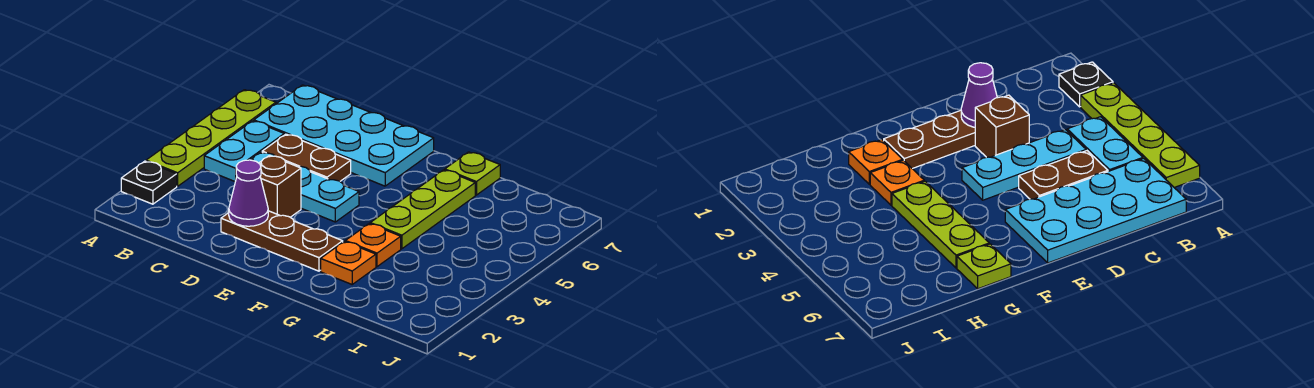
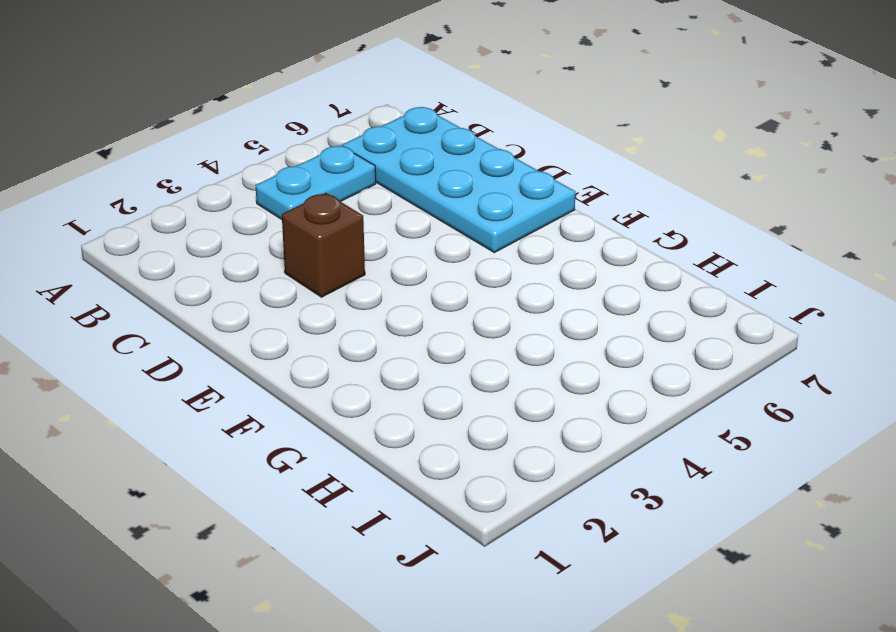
none -> black plate A2 level 1
none -> lime plate A3:A6 level 1
none -> cyan plate C4:E4 level 1

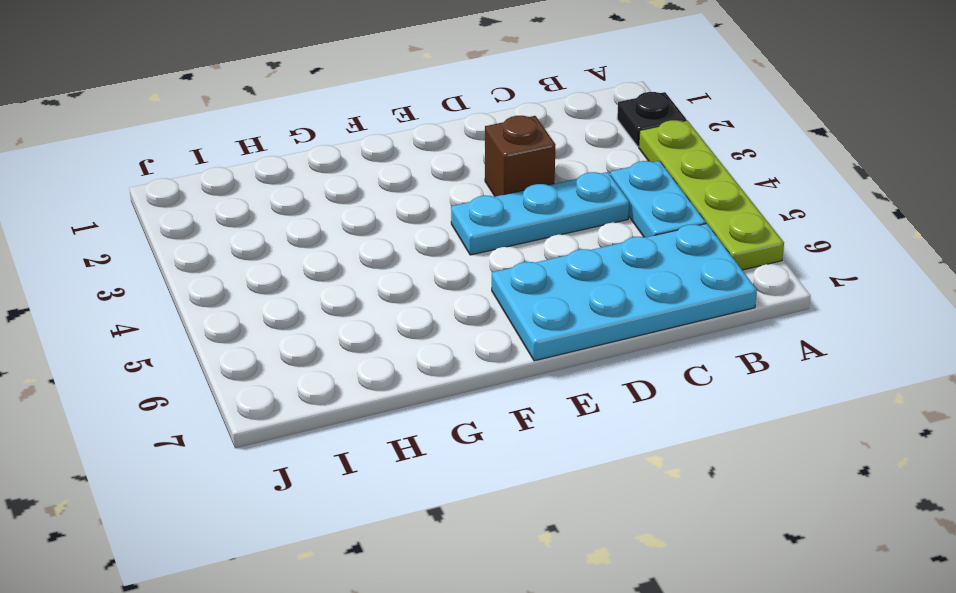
none -> brown plate C5:D5 level 1
none -> brown plate D2:F2 level 1
none -> orange plate G2 level 1

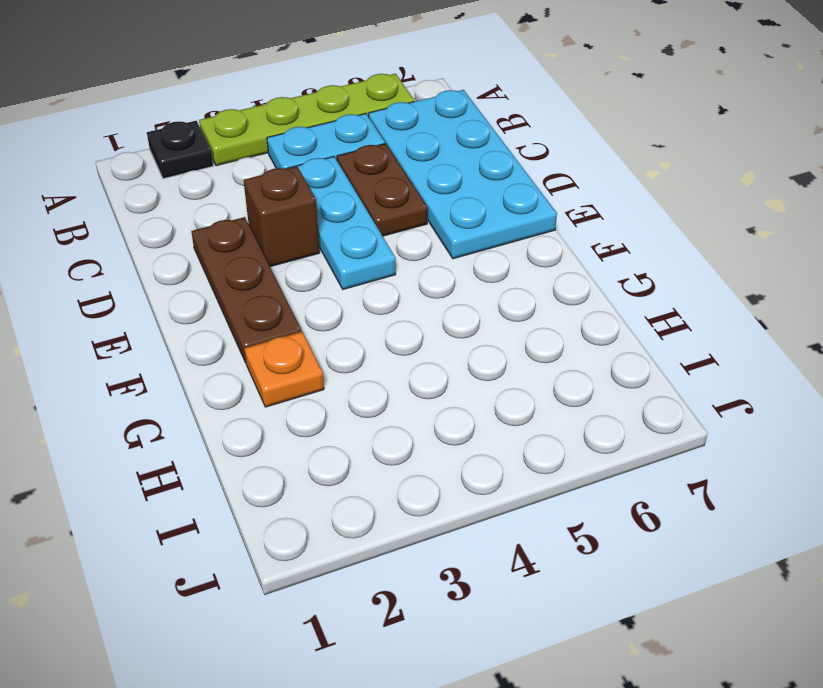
none -> orange plate G3 level 1
none -> lime plate G4:G6 level 1
none -> lime plate G7 level 1

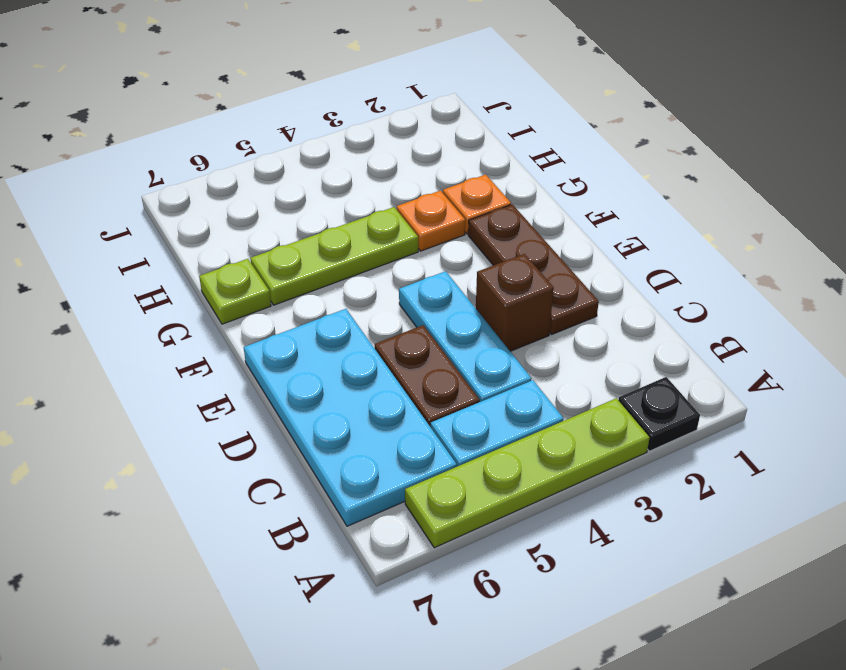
none -> purple cone D2 level 2

